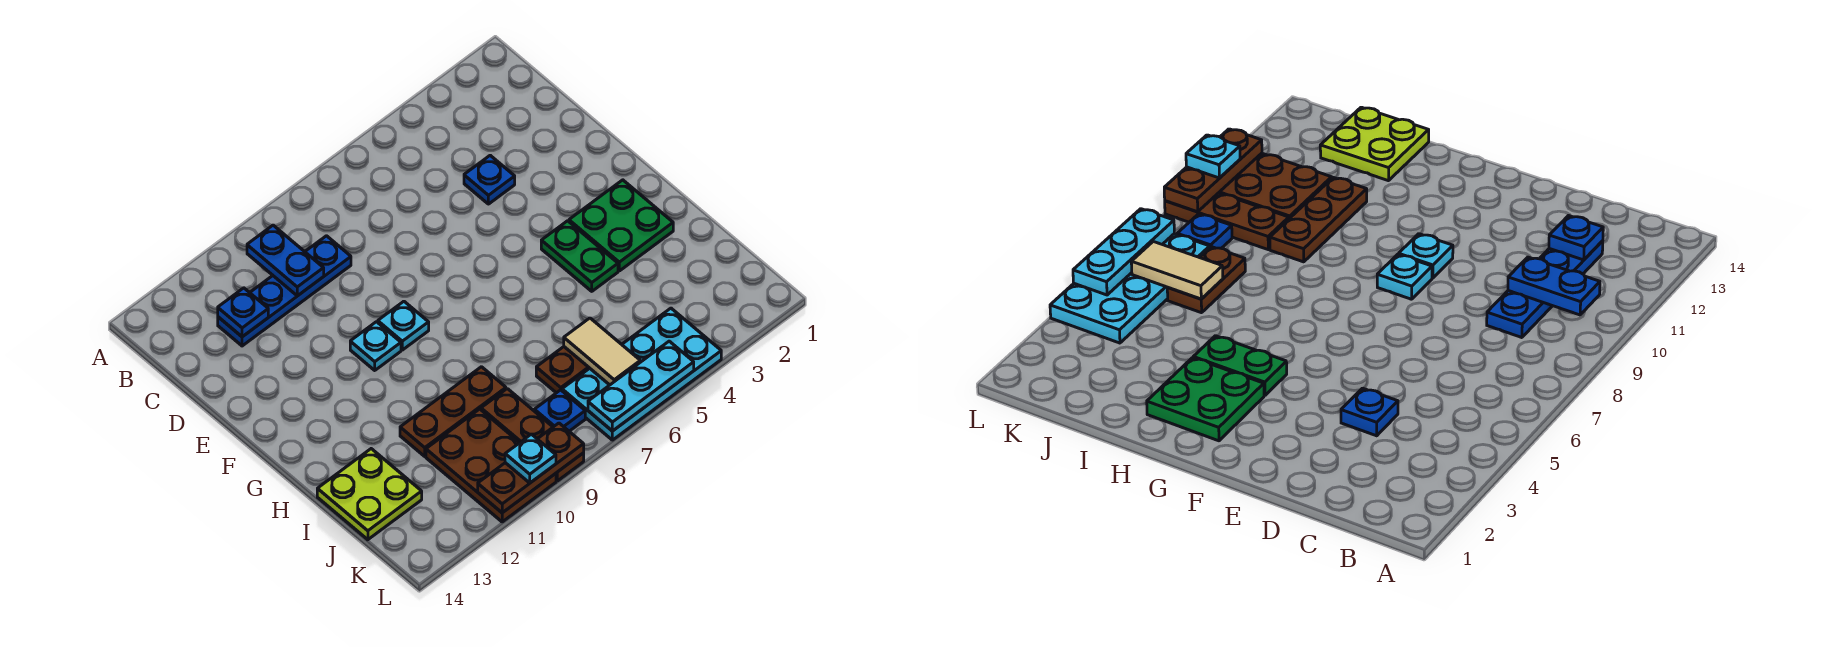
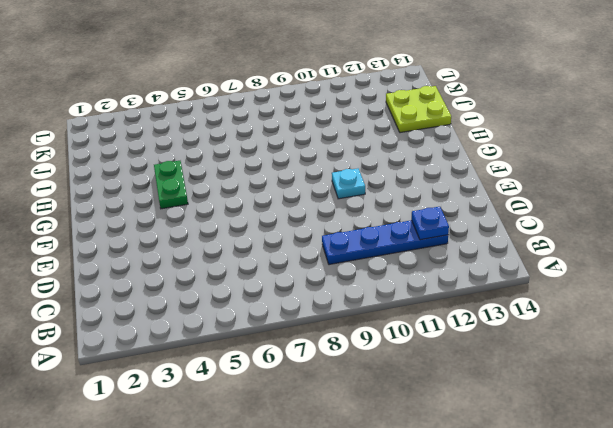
none -> blue plate D4 level 1
none -> cyan plate F9 level 1
none -> green plate G2:H3 level 1

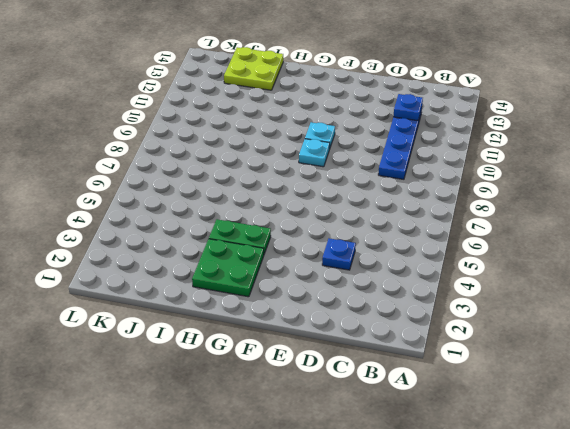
none -> brown plate I9:I11 level 1
none -> brown plate J6:J7 level 1
none -> brown plate J9:L9 level 1

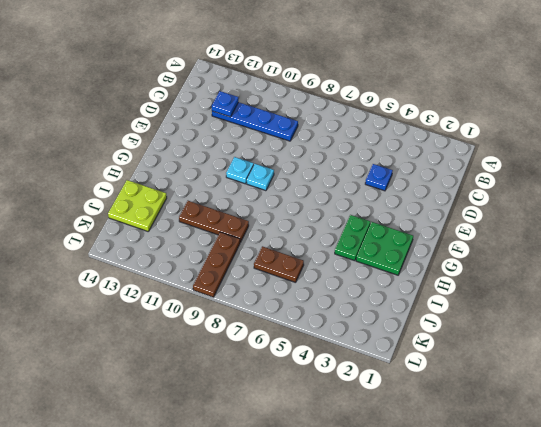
none -> brown plate J10:L11 level 1
none -> cyan plate K4:L7 level 1
none -> blue plate K8 level 1

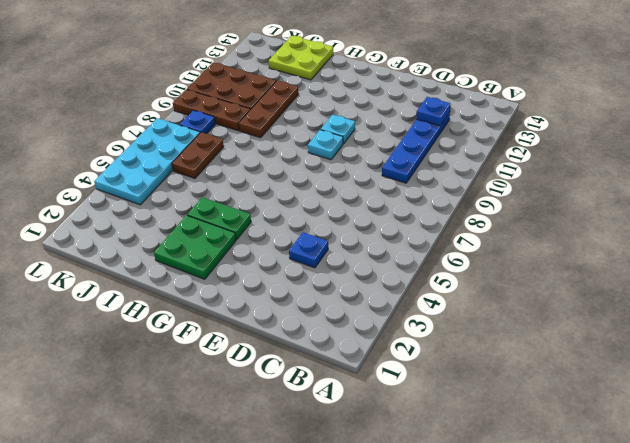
none -> blue plate B10:C10 level 2
none -> tan tile J6:K6 level 2
none -> cyan plate L5:L7 level 2

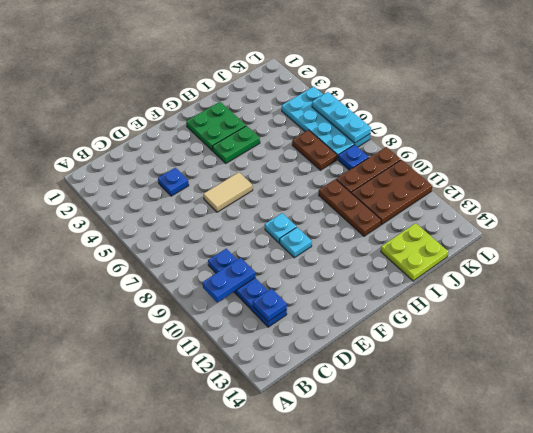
tan tile E6:F6 level 1 -> tan tile J6:K6 level 2
none -> brown plate L9:L11 level 2
none -> cyan plate L10 level 3

